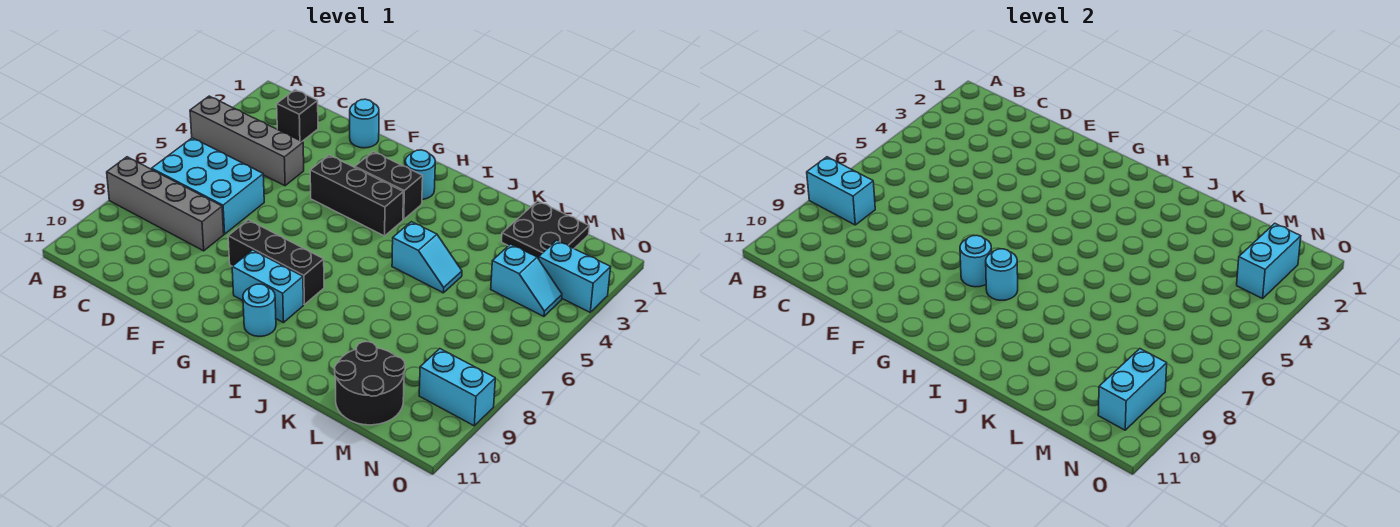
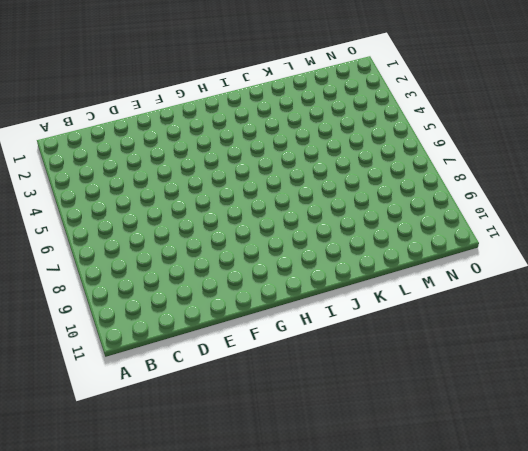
none -> grey brick A4:D4 level 1
none -> grey brick A8:D8 level 1
none -> cyan brick B6:D7 level 1

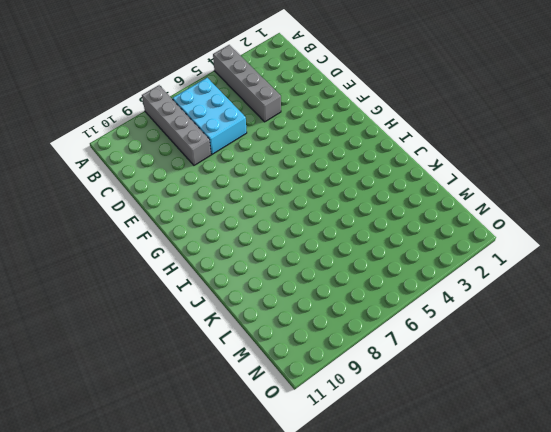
none -> black brick C2 level 1
none -> cyan round brick E1 level 1
none -> black brick F4:H4 level 1

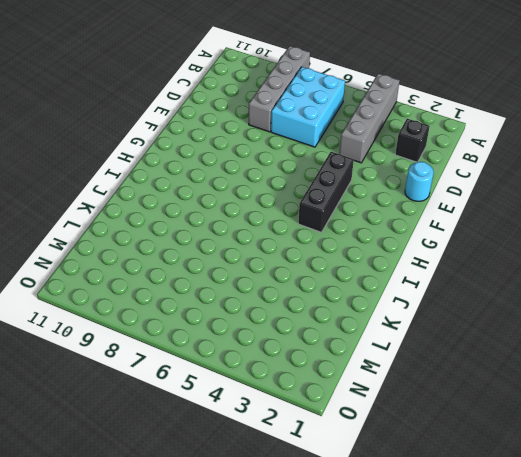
none -> black brick F8:H8 level 1
none -> black brick G3:H3 level 1
none -> cyan brick G9:H9 level 1

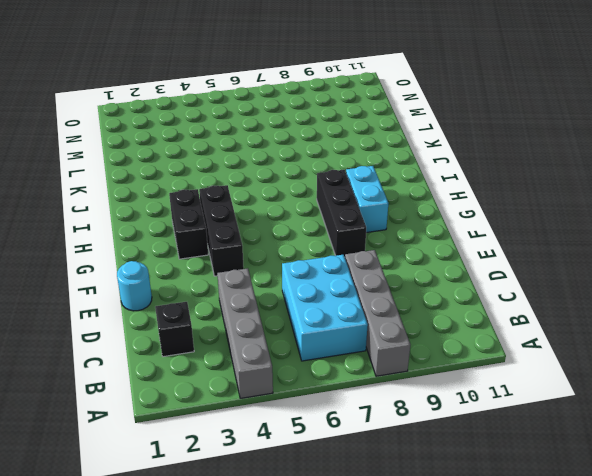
none -> cyan round brick H2 level 1
none -> cyan round brick H10 level 1
none -> cyan slope J5:K5 level 1 top J

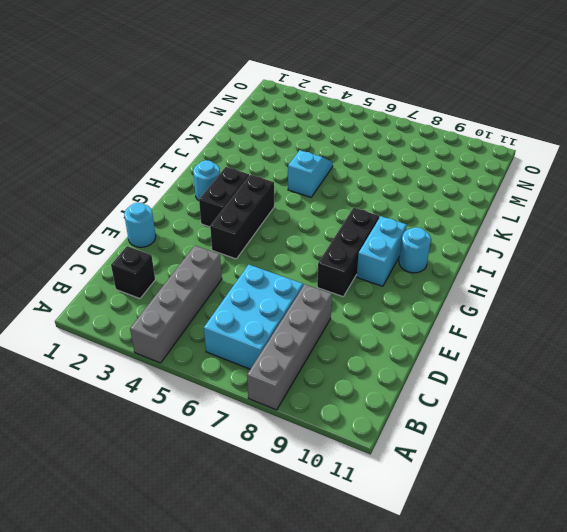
none -> black plate L1:M2 level 1
none -> black round brick L10:M11 level 1
none -> cyan slope M4:N4 level 1 top M

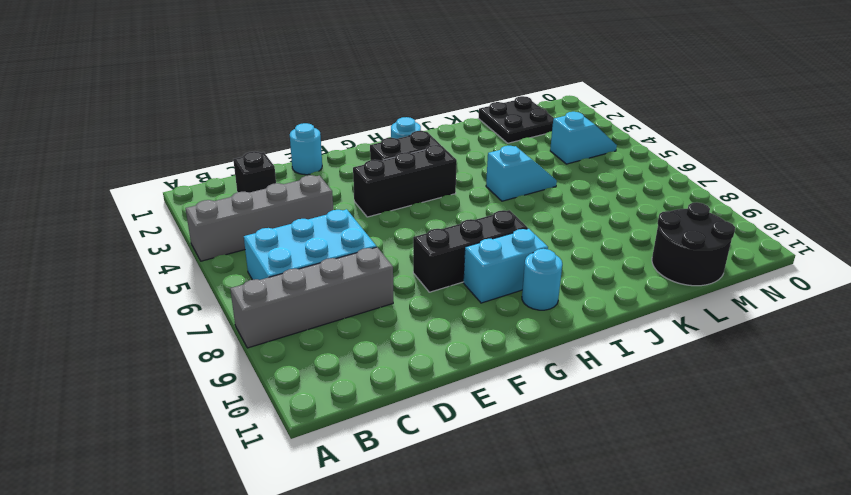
none -> cyan brick N3:O3 level 1
none -> cyan brick N9:O9 level 1
none -> cyan brick A8:B8 level 2

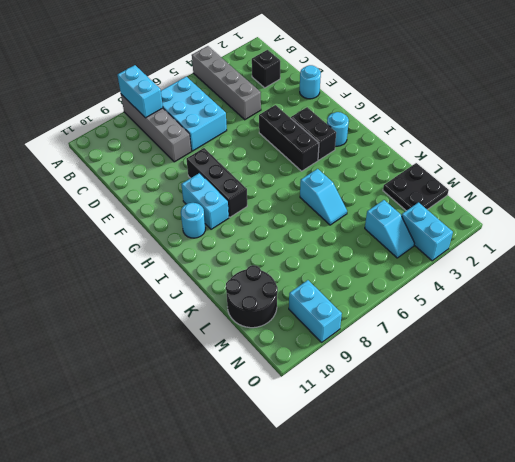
none -> cyan round brick G8 level 2
none -> cyan round brick H8 level 2
none -> cyan brick N2:N3 level 2

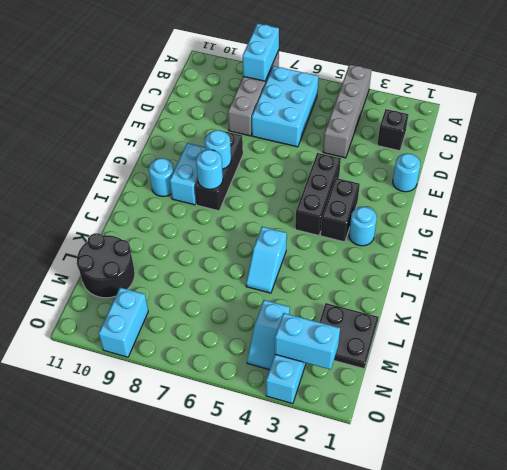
none -> cyan brick N9:N10 level 2

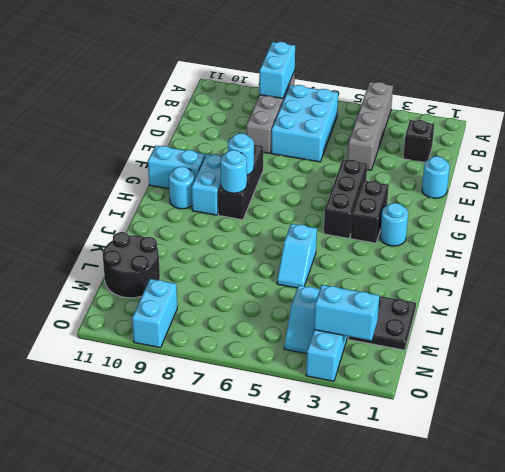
cyan brick G10:G11 level 1 -> cyan brick N9:N10 level 2

